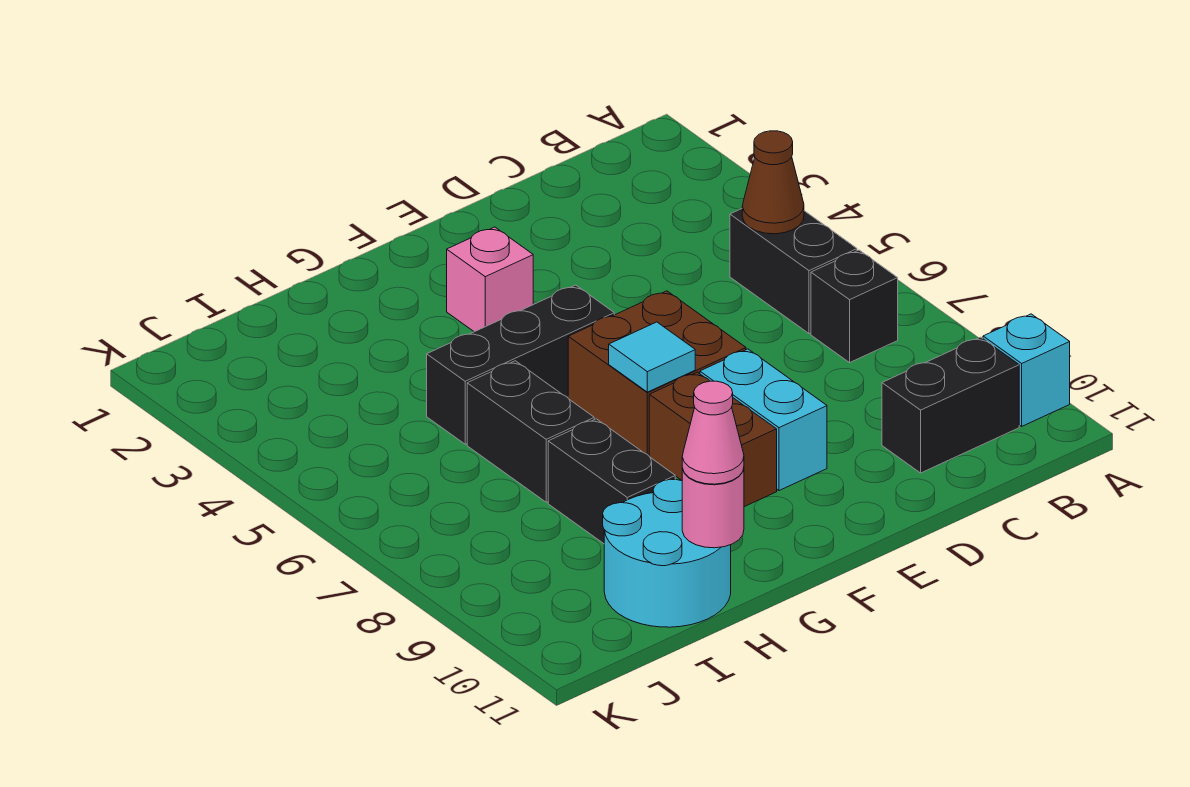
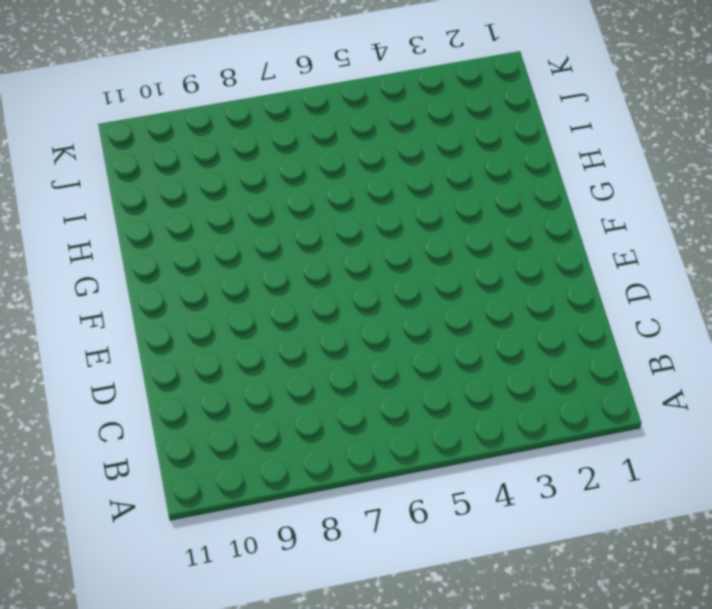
none -> cyan brick A10 level 1
none -> black brick B5:B6 level 1
none -> black brick B7 level 1

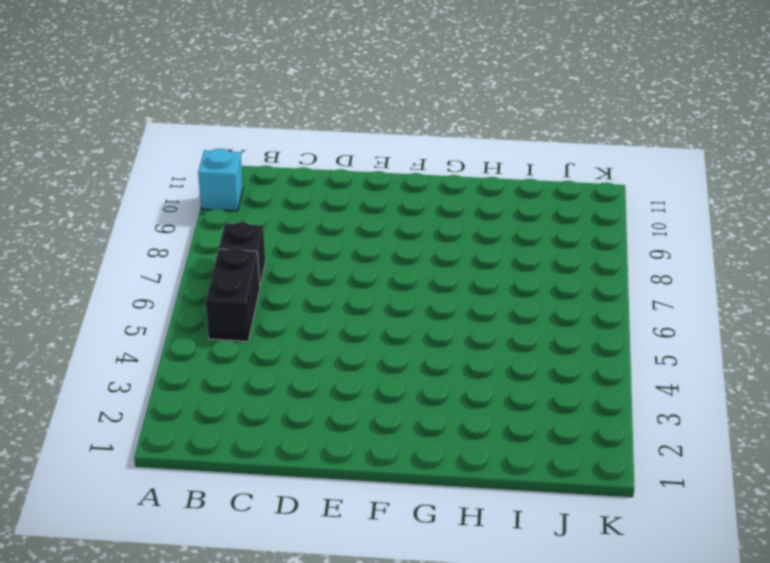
none -> black brick B10:C10 level 1
none -> brown brick E6:F7 level 1
none -> cyan brick E8:E9 level 1

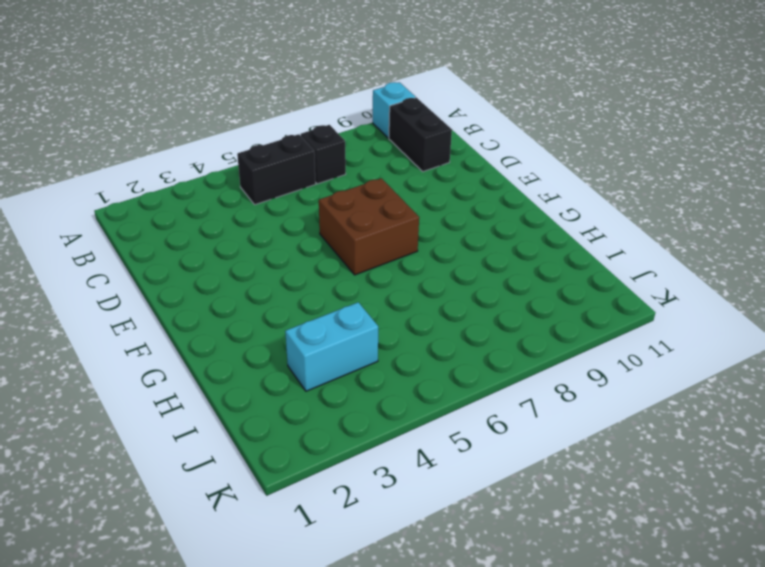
cyan brick I3:I4 level 1 -> cyan brick E8:E9 level 1
none -> pink brick F3 level 1
none -> black brick F5:H5 level 1
none -> brown brick F8:F9 level 1

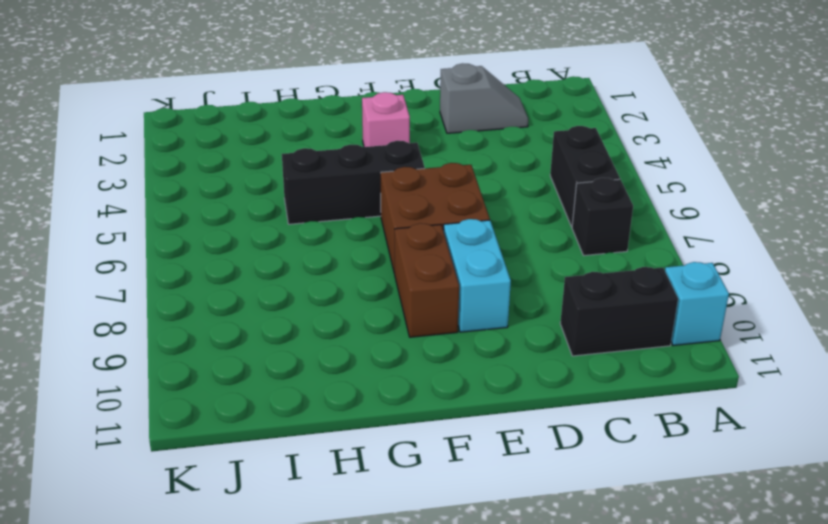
grey slope C2:D2 level 1 top D -> none
none -> black brick H6:H7 level 1
none -> black brick H8:H9 level 1
none -> cyan round brick H10:I11 level 1

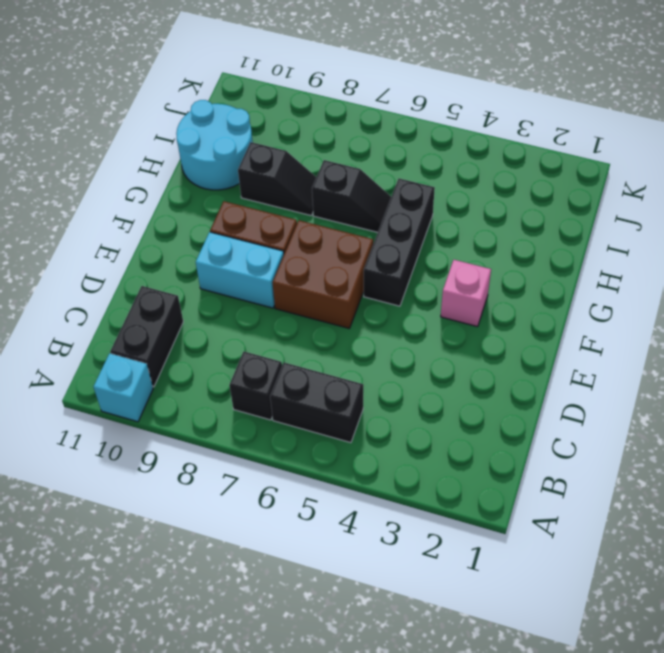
black slope H6:H7 level 1 top 7 -> black brick H6:H7 level 1
black slope H8:H9 level 1 top 9 -> black brick H8:H9 level 1
none -> brown cone B5 level 2
none -> cyan tile F7 level 2
none -> pink round brick H11 level 2

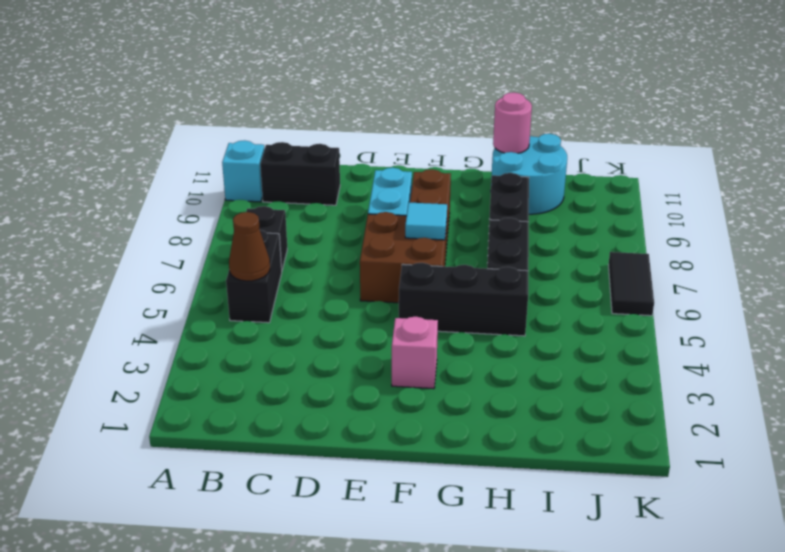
black tile K6:K7 level 1 -> none
none -> pink cone H11 level 3

